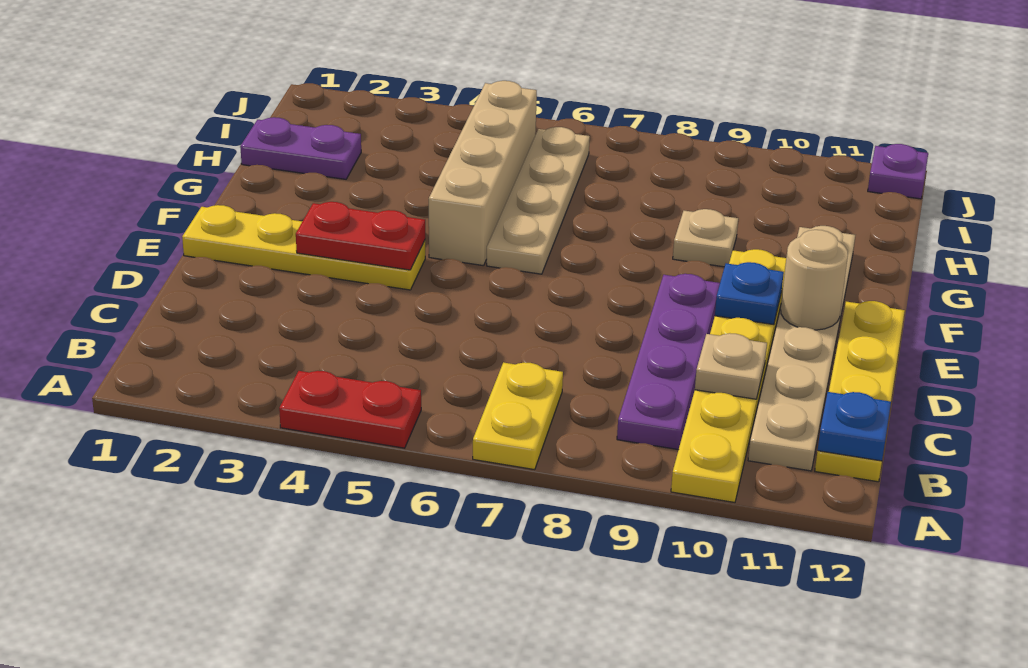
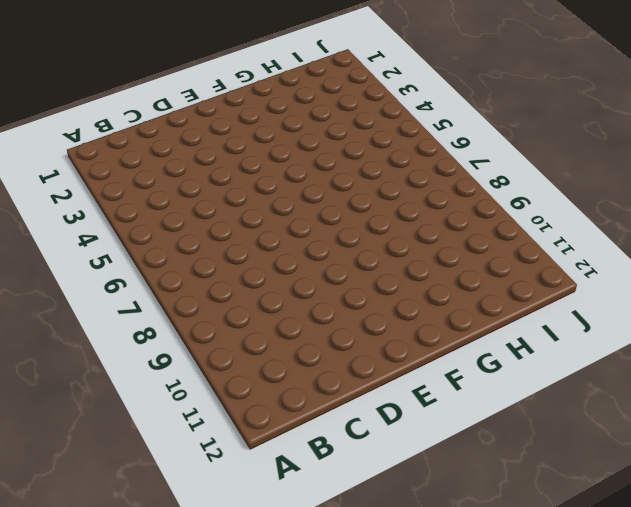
none -> red plate A4:A5 level 1
none -> yellow plate A7:B7 level 1
none -> yellow plate A10:F10 level 1

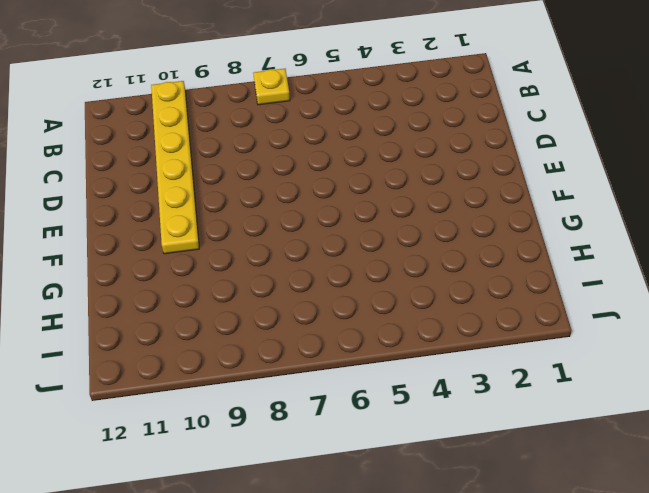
yellow plate A7 level 1 -> yellow plate A7:B7 level 1
none -> red plate A4:A5 level 1
none -> purple plate B9:E9 level 1
none -> tan plate B11:G11 level 1

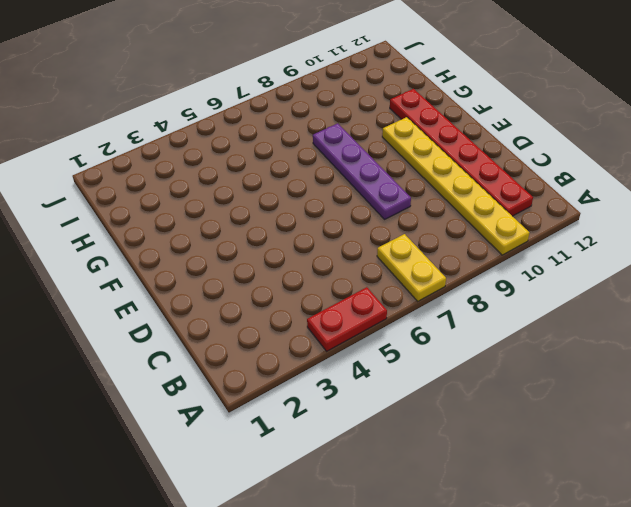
red plate B11:G11 level 1 -> tan plate B11:G11 level 1
purple plate D8:G8 level 1 -> purple plate B9:E9 level 1
none -> yellow plate B12:E12 level 1
none -> yellow plate E1:E4 level 1
none -> tan brick F5:I5 level 1

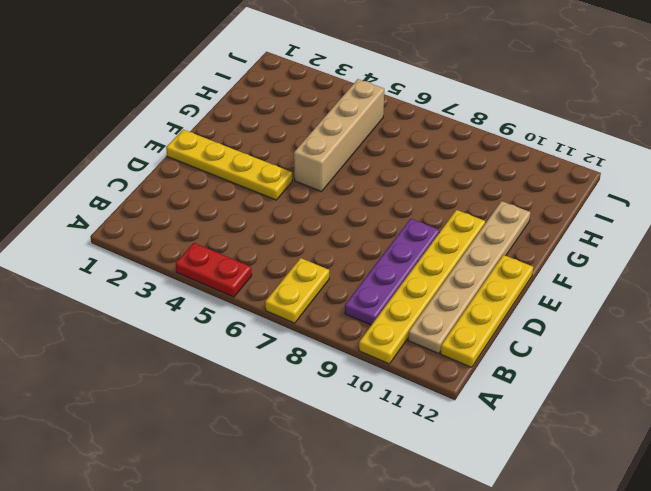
none -> tan plate F6:I6 level 1
none -> tan plate G9 level 1
none -> purple plate H1:H2 level 1

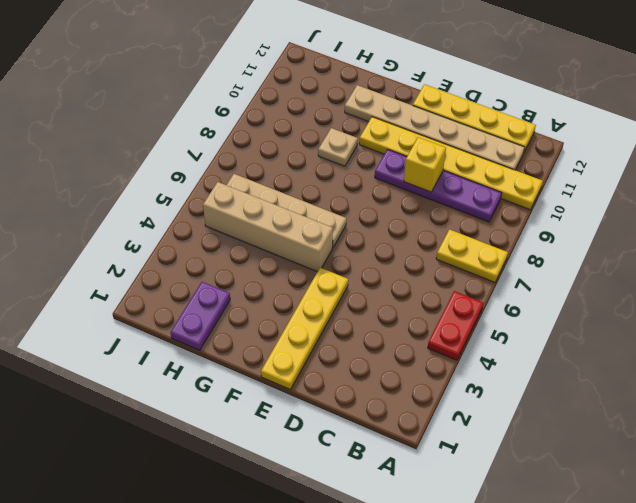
yellow brick D9 level 2 -> none
none -> purple plate J12 level 1
none -> blue plate B12 level 2
none -> tan plate C10 level 2

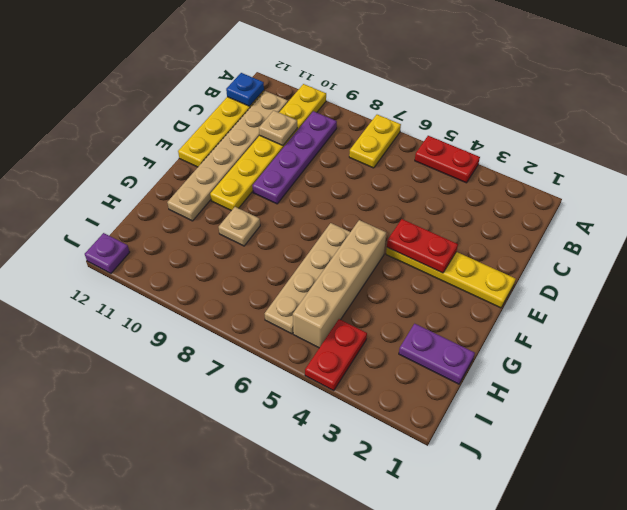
red plate I4:J4 level 1 -> none
none -> blue plate E10 level 2
none -> tan round brick E11 level 2

